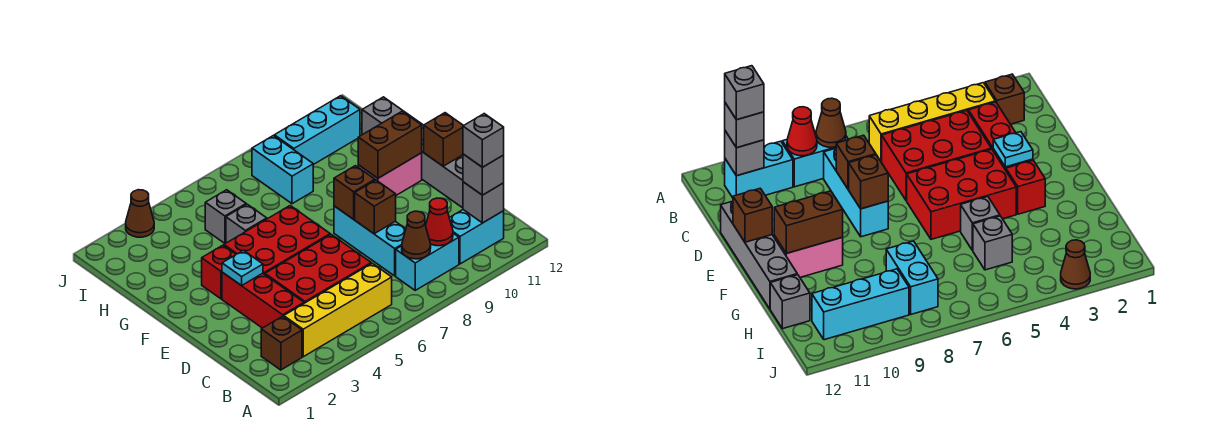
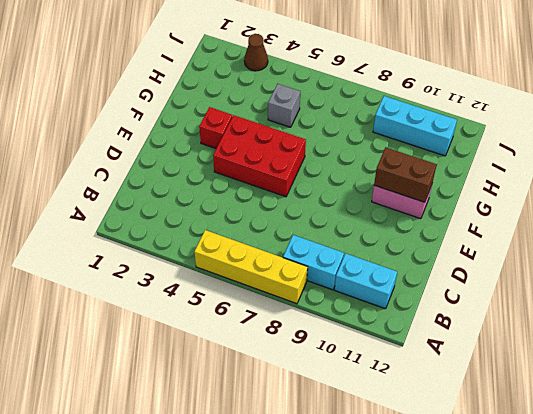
yellow brick A5:A8 level 1 -> yellow brick B3:B6 level 1
none -> brown brick B2 level 1
none -> red brick C3:E3 level 1
none -> red brick C4:D6 level 1

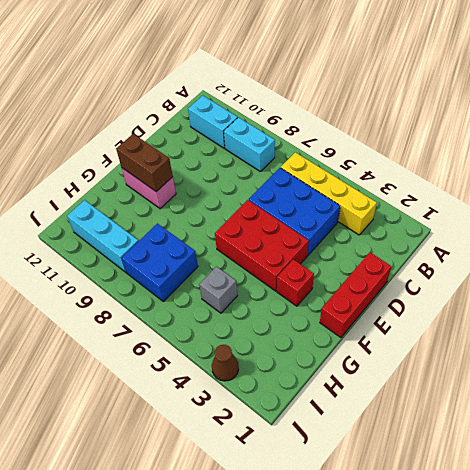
blue brick C4:D6 level 1 -> red brick C4:D6 level 1
red brick D1:F1 level 1 -> red brick C3:E3 level 1
blue brick H7:I8 level 1 -> cyan brick H8:I8 level 1
none -> brown brick B2 level 1
none -> cyan brick C8:E8 level 1
none -> grey brick D12:G12 level 1

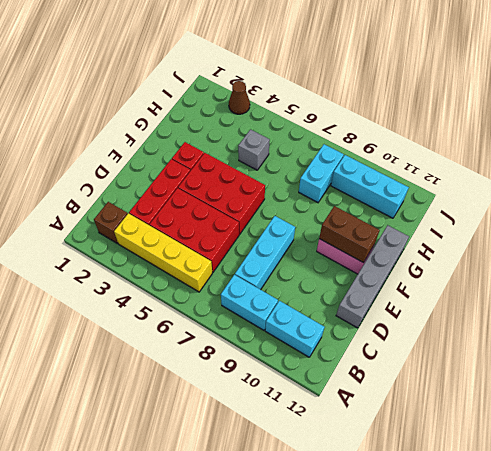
none -> grey brick G5 level 1
none -> grey brick H12 level 1
none -> brown cone B8 level 2

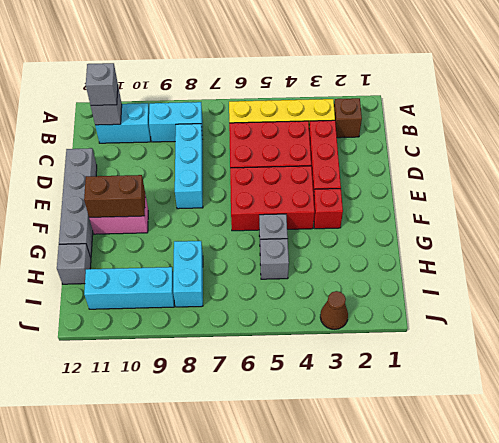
none -> brown cone B8 level 2
none -> red cone B9 level 2
none -> brown brick D8 level 2

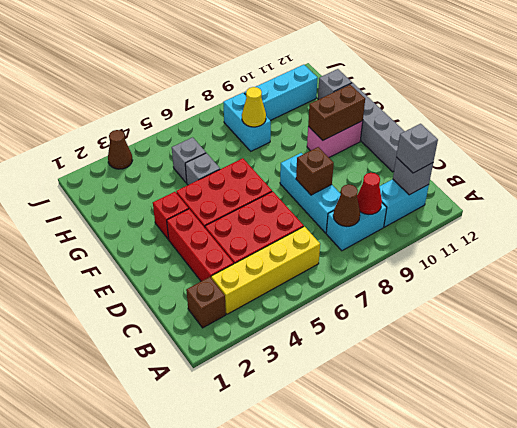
yellow cone H8 level 2 -> none
none -> cyan plate E3 level 2
none -> brown brick E8 level 2
none -> brown brick E12 level 2

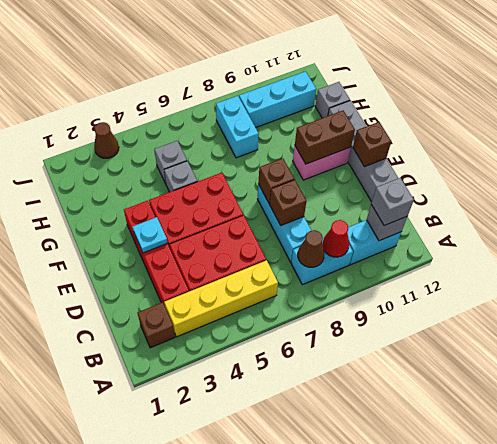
none -> grey brick B11 level 4

